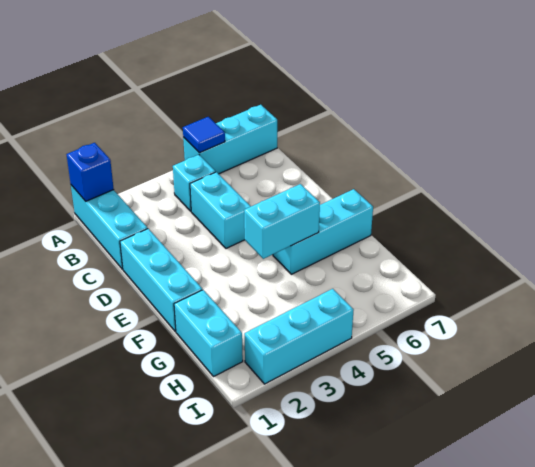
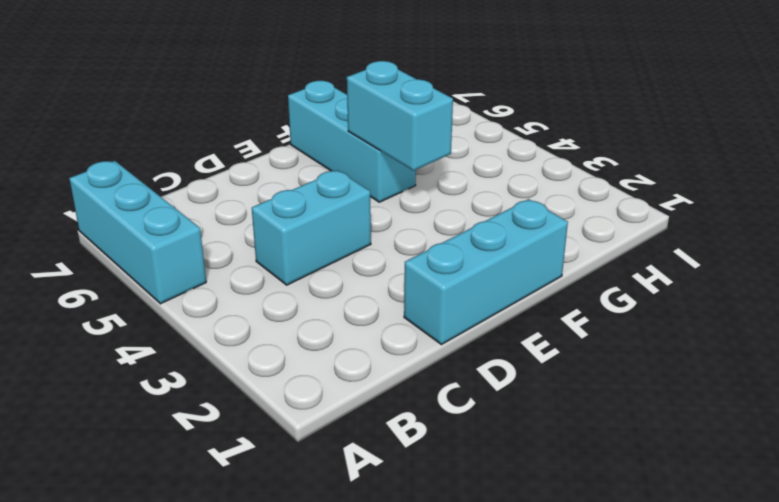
none -> cyan brick A1:C1 level 1
none -> cyan brick B4 level 1

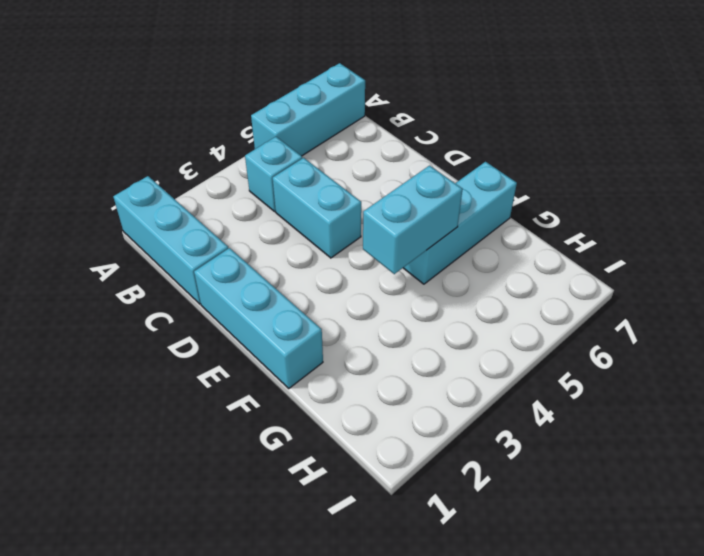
none -> cyan brick G1:H1 level 1
none -> cyan brick I2:I4 level 1

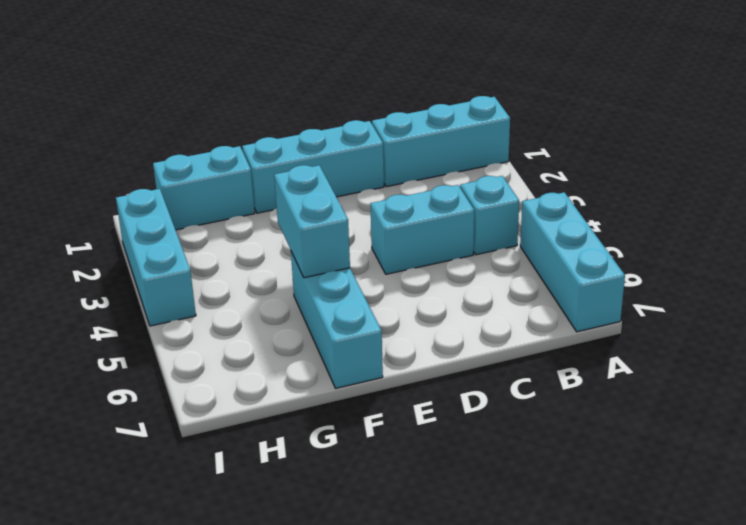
none -> blue brick A1 level 2
none -> blue tile A5 level 2

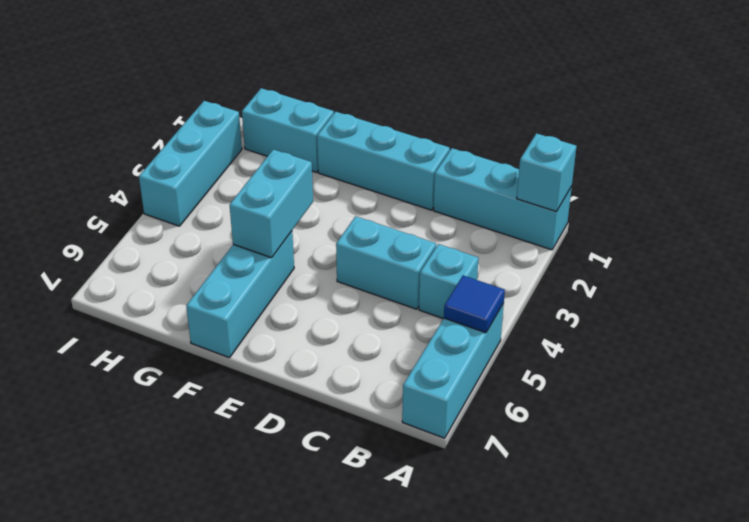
cyan brick A1 level 2 -> blue brick A1 level 2

